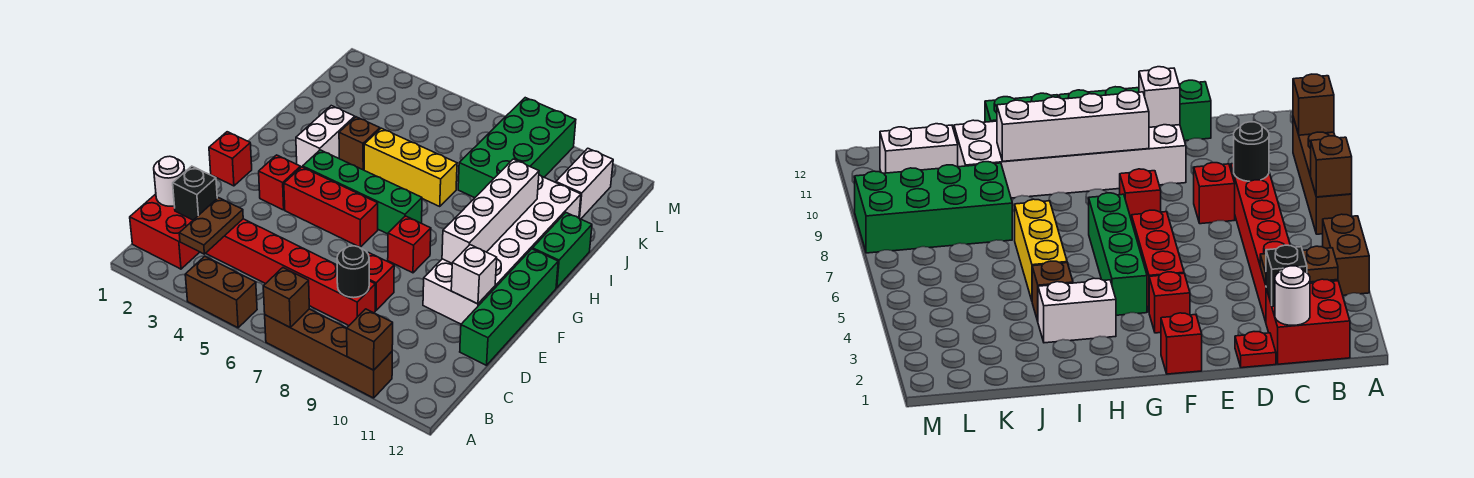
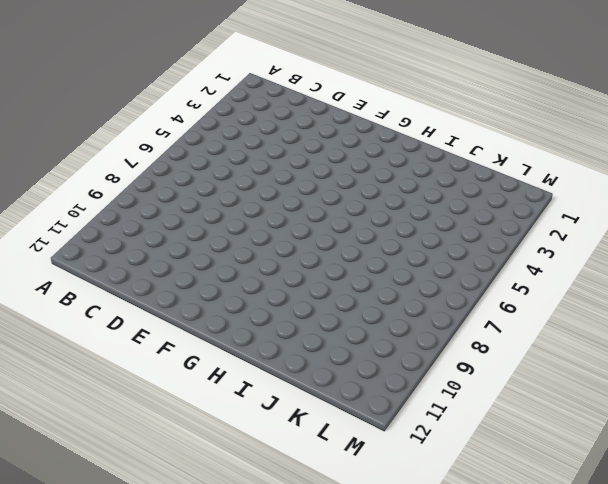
none -> brown brick A4:A5 level 1
none -> brown brick A7:A10 level 1
none -> red brick B1:C2 level 1

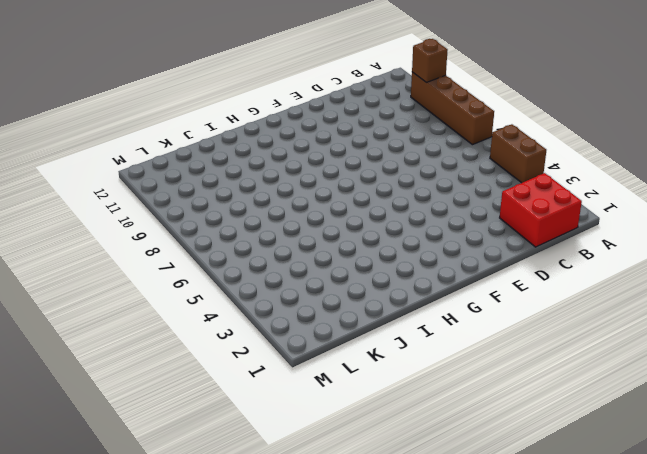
none -> red brick C3:C8 level 1
none -> red plate D1 level 1
none -> red brick D8 level 1

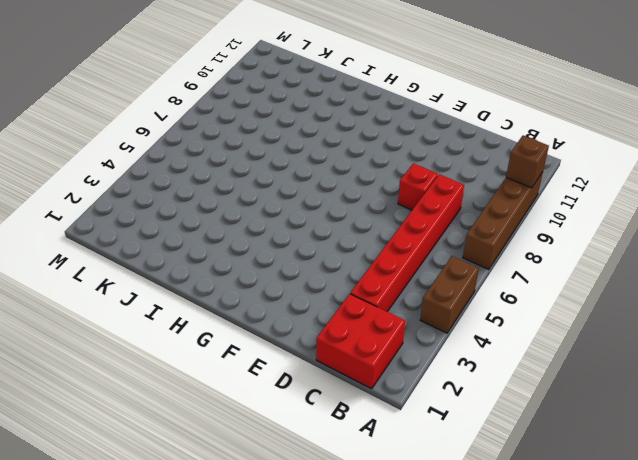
none -> red plate D1 level 1
none -> green brick D12:G12 level 1
none -> white brick E10:J11 level 1

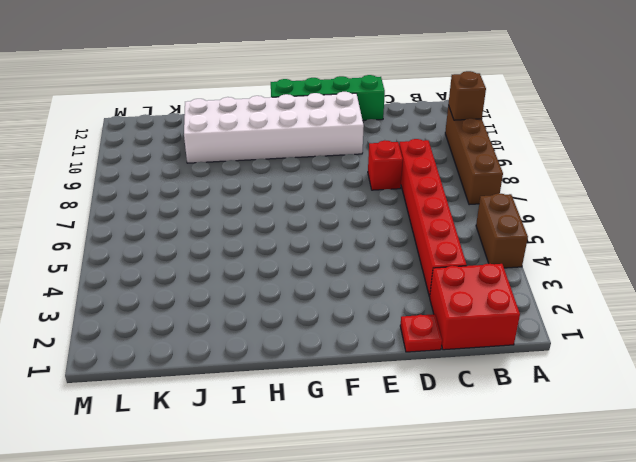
none -> red brick F1 level 1
none -> red brick F3 level 1
none -> red brick F4:F6 level 1

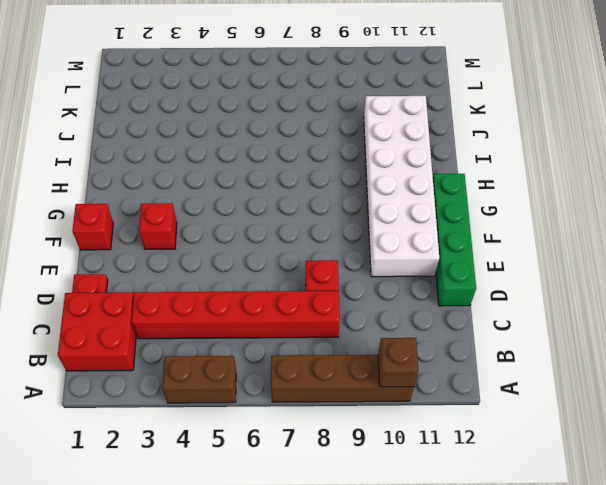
none -> red brick F4:F6 level 1
none -> red brick F8 level 1
none -> green brick G4:G7 level 1

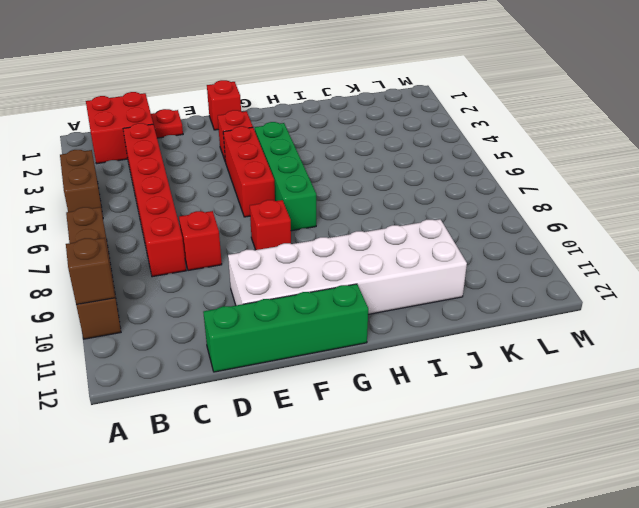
none -> white brick H3:I3 level 1
none -> green brick H12:I12 level 1
none -> brown brick I4 level 1

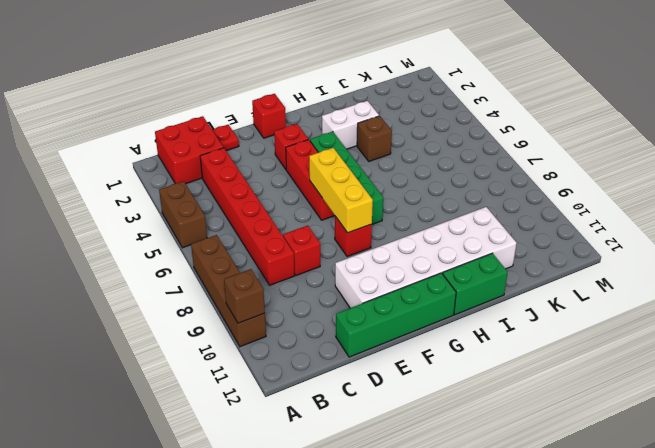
yellow brick F6:F8 level 2 -> yellow brick I5:I7 level 1
none -> green brick J8:M9 level 1
none -> white brick K11:L11 level 1
none -> brown brick A7 level 2

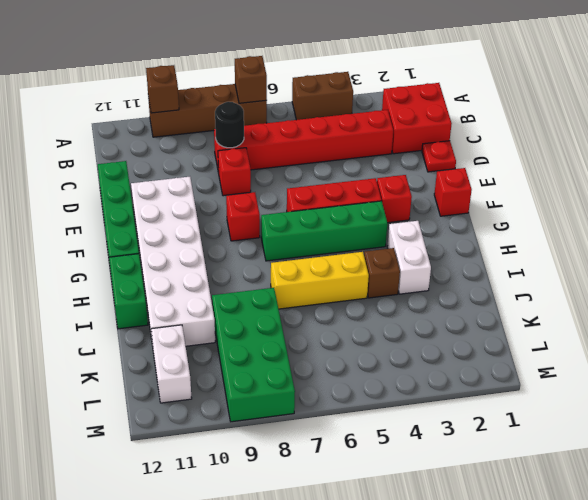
none -> brown plate B3:C3 level 2
none -> white round brick C1 level 2
none -> black brick C2 level 2

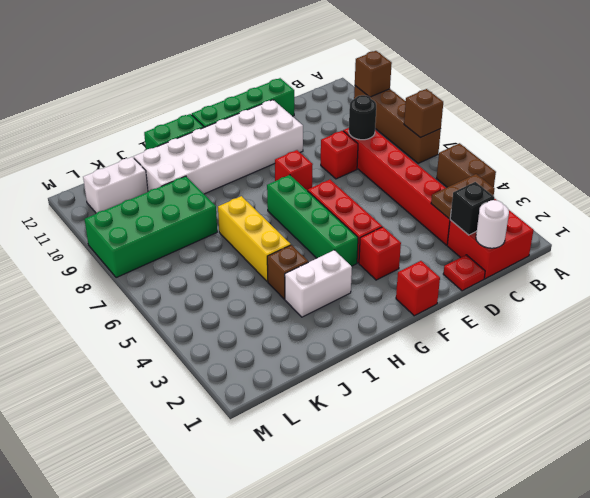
none -> white brick E11 level 2
none -> white brick F10:I10 level 2

